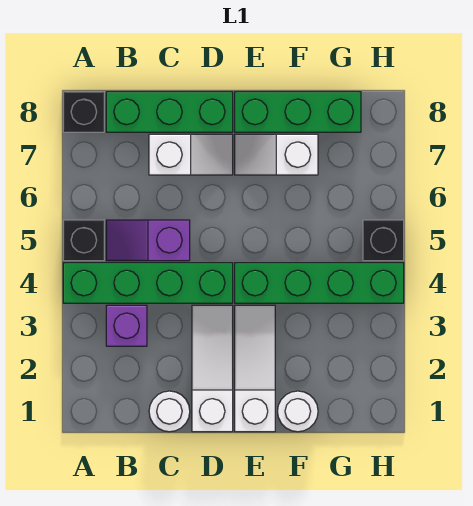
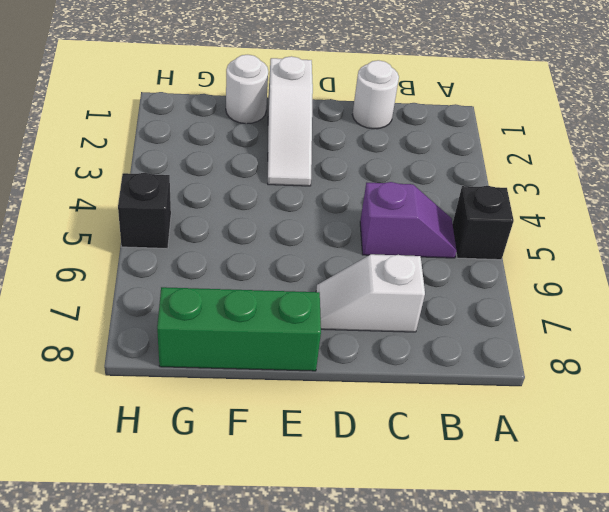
none -> green brick A4:D4 level 1
none -> black brick A8 level 1
none -> purple brick B3 level 1

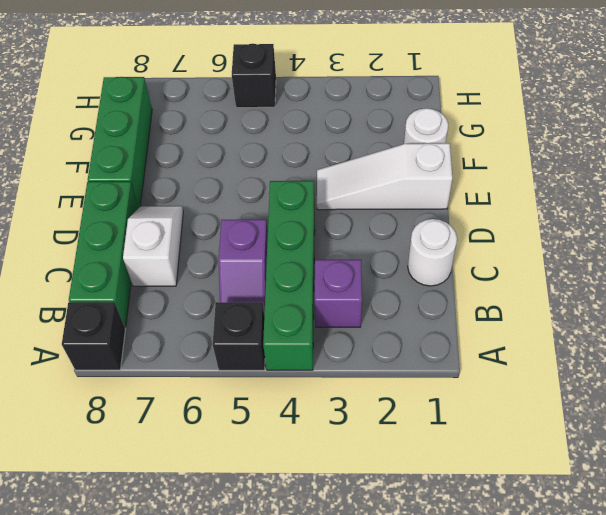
none -> white slope D1:D3 level 1 top 1
none -> green brick E4:H4 level 1
none -> white slope E7:F7 level 1 top F

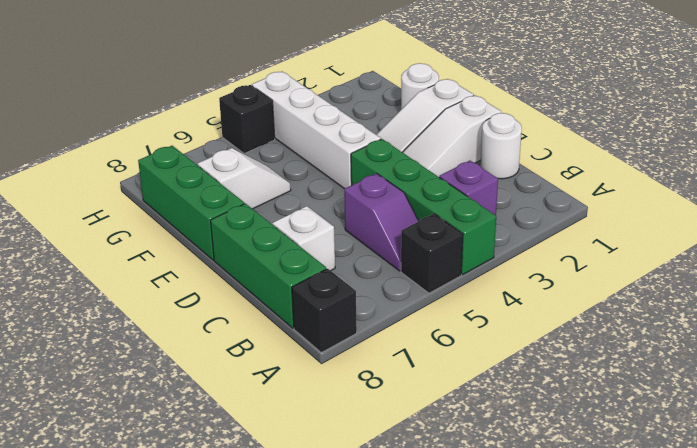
white brick E4:H4 level 1 -> green brick E4:H4 level 1
white slope F6:F7 level 1 top 7 -> white slope E7:F7 level 1 top F

